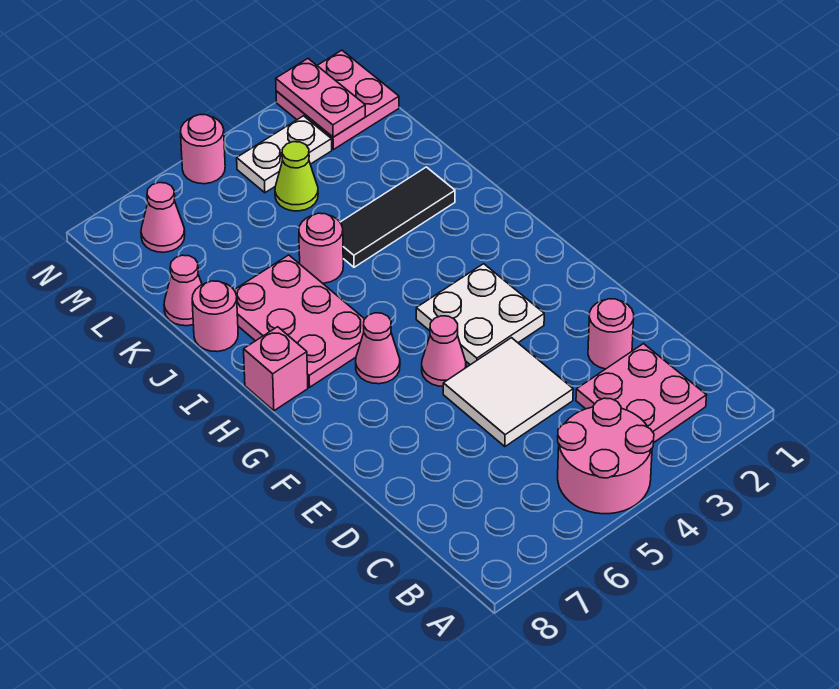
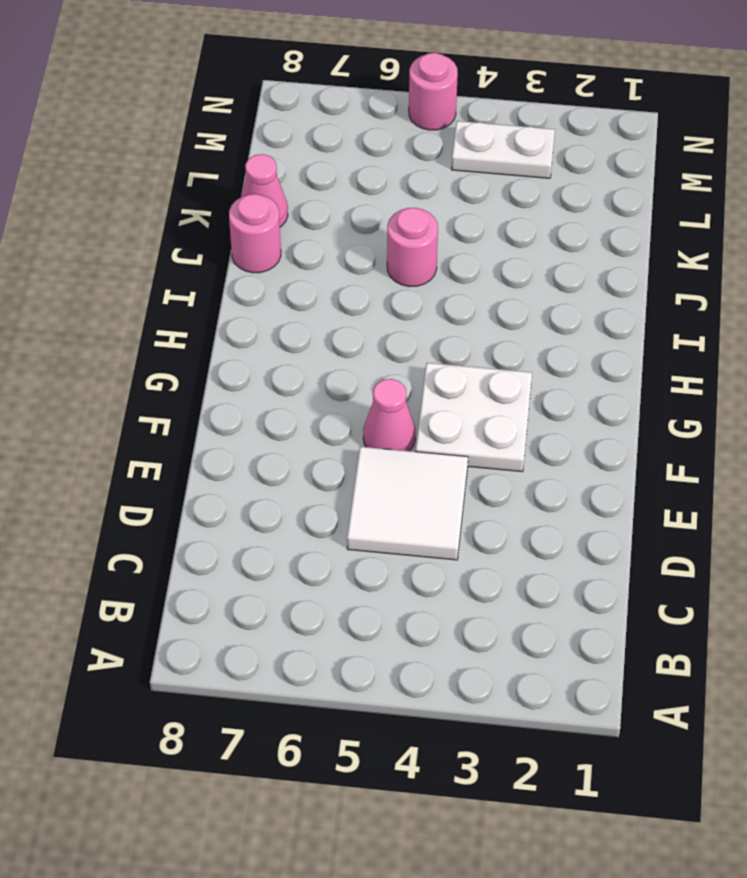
none -> pink round brick A4:B5 level 1
none -> pink plate B2:C3 level 1
none -> pink round brick D2 level 1

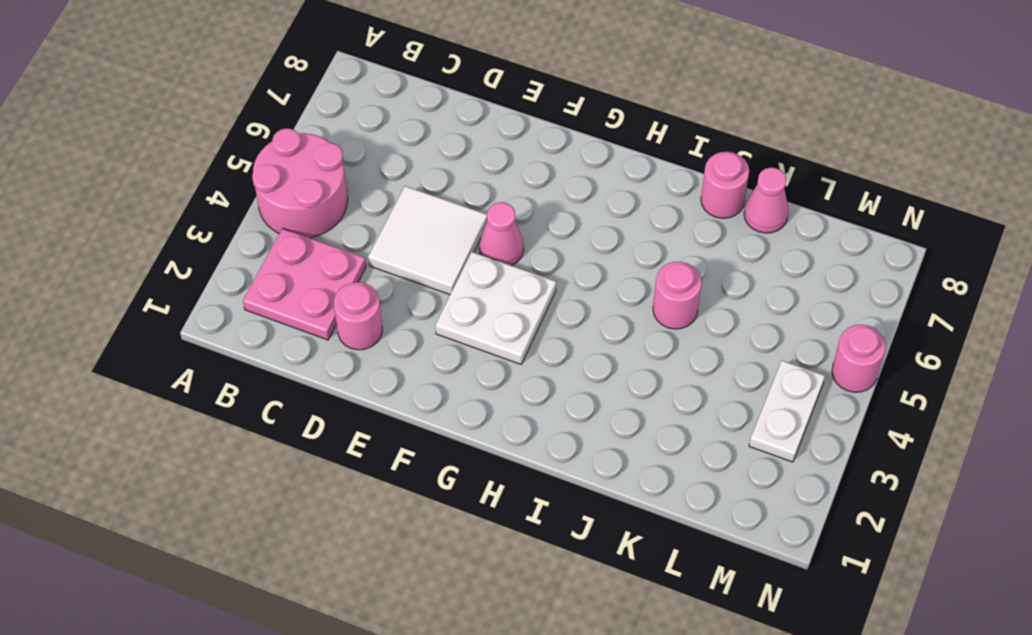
none -> pink cone G6 level 1
none -> pink plate H6:J7 level 1
none -> pink brick H8 level 1

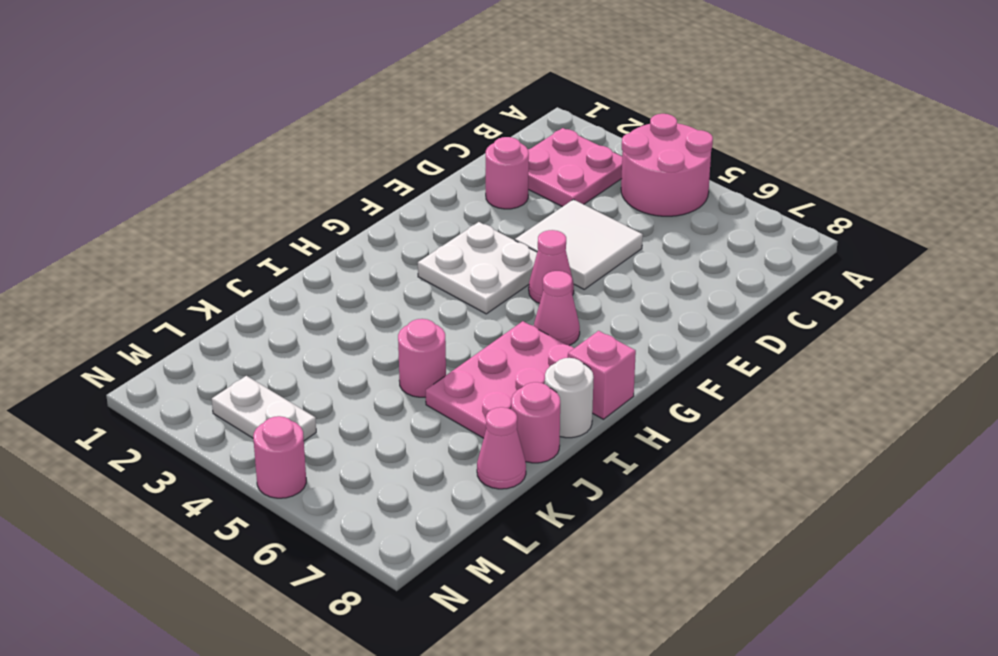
white round brick I8 level 1 -> none
none -> black tile J2:J4 level 1
none -> lime cone L4 level 1
none -> pink plate M1:N2 level 1

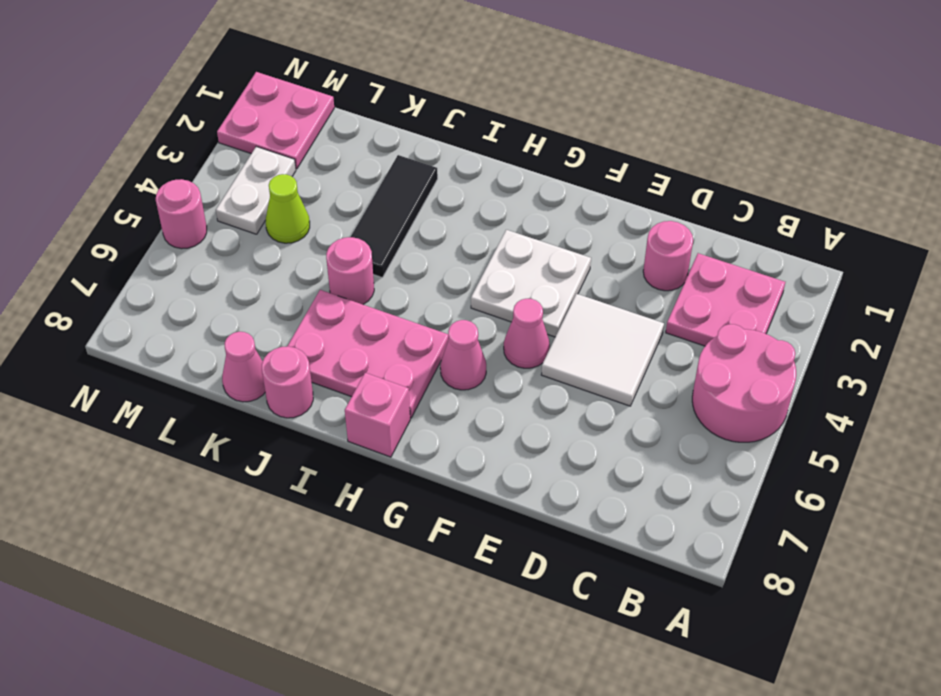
none -> pink cone M7 level 1
none -> pink plate M2:N2 level 2

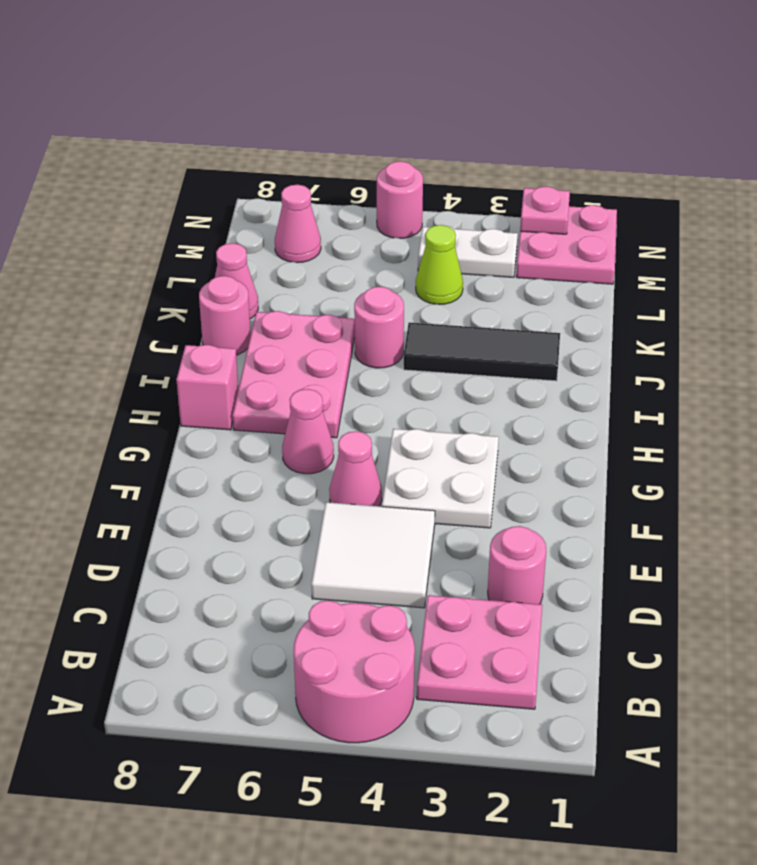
pink plate N2 level 2 -> pink plate M2:N2 level 2

